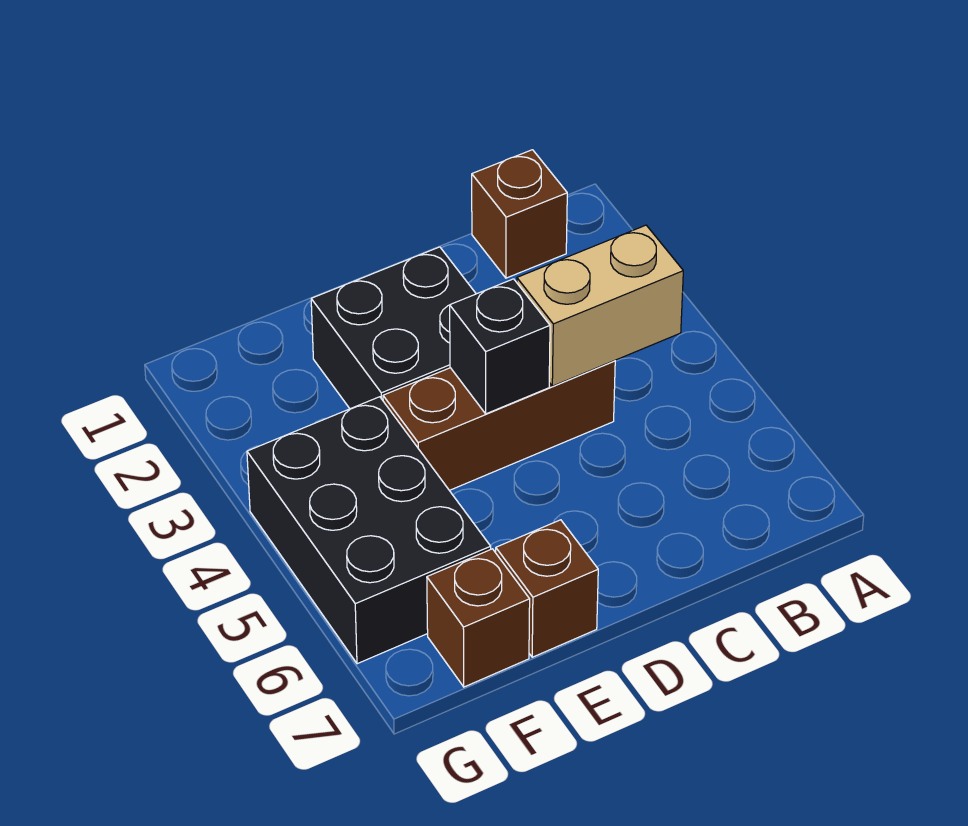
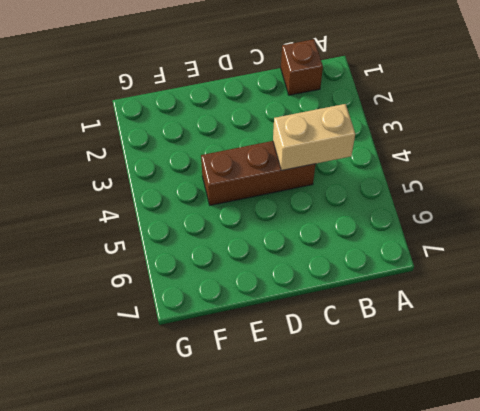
none -> black brick D2:E3 level 1
none -> brown brick E7 level 1

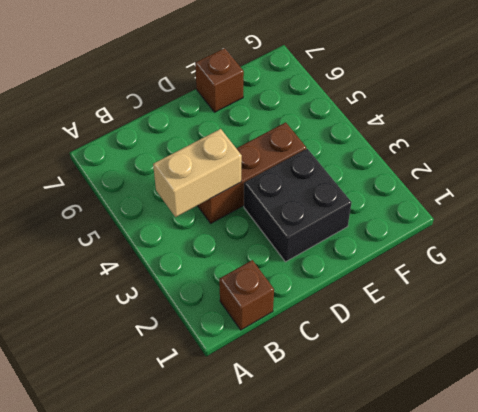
none -> black brick F4:G6 level 1
none -> brown brick F7 level 1

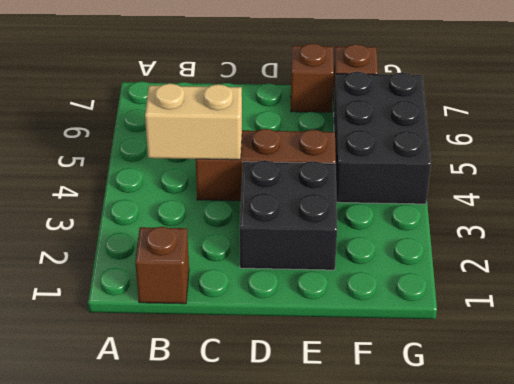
none -> black brick D4 level 2

